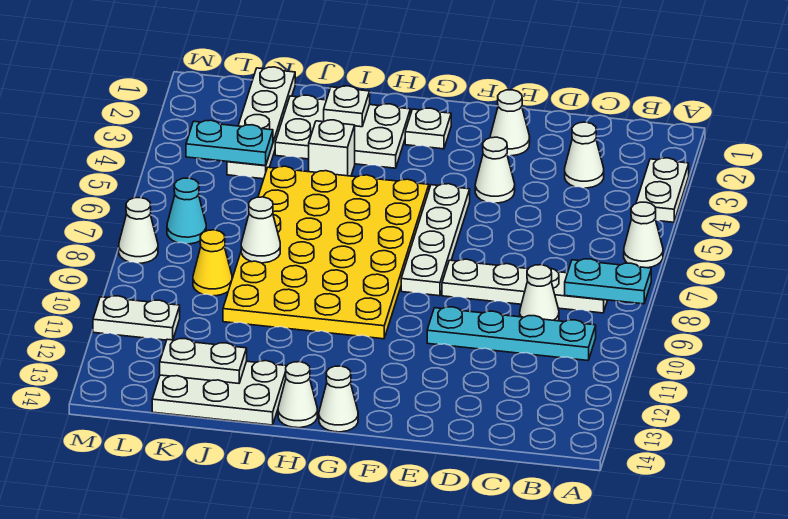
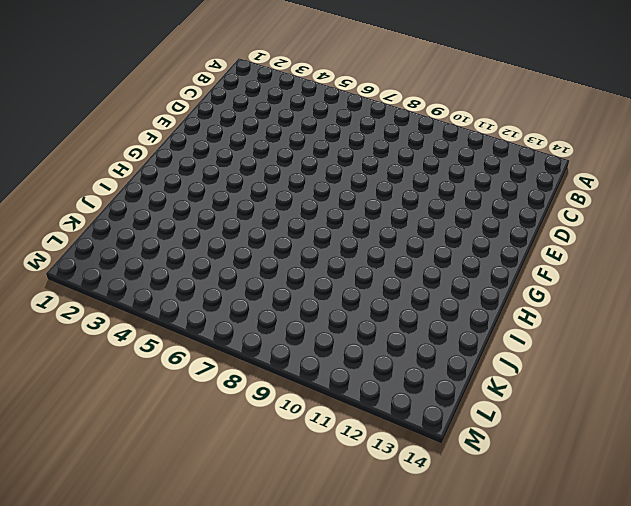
none -> white plate A3:A4 level 1
none -> white cone A6 level 1
none -> white plate B8:E8 level 1

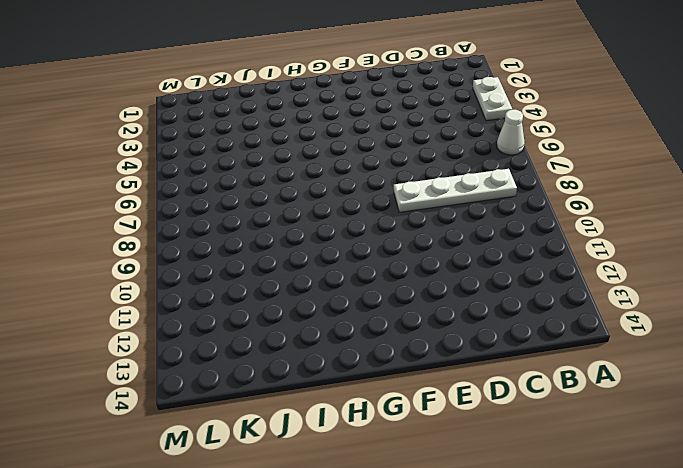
none -> cyan plate B10:E10 level 1
none -> white cone C3 level 1
none -> white cone C9 level 1

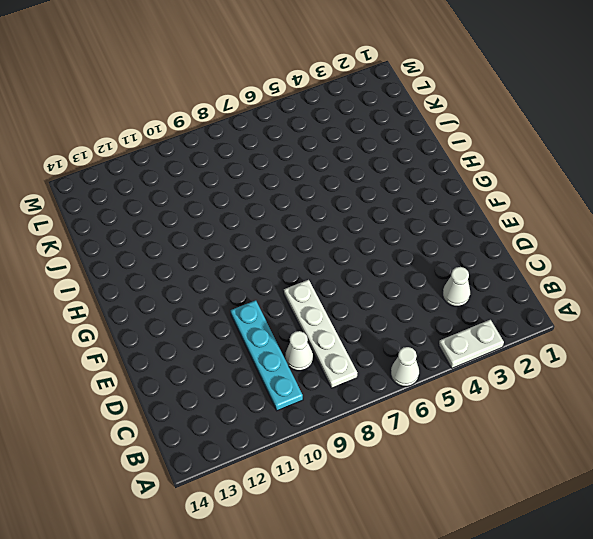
none -> white cone E2 level 1
none -> white cone E4 level 1
none -> white plate F5:F8 level 1

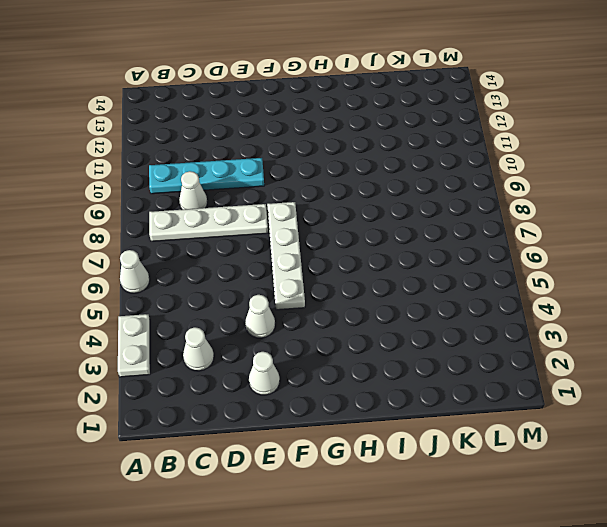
none -> white plate G2 level 1
none -> yellow plate G5:J10 level 1
none -> white cone G14 level 1

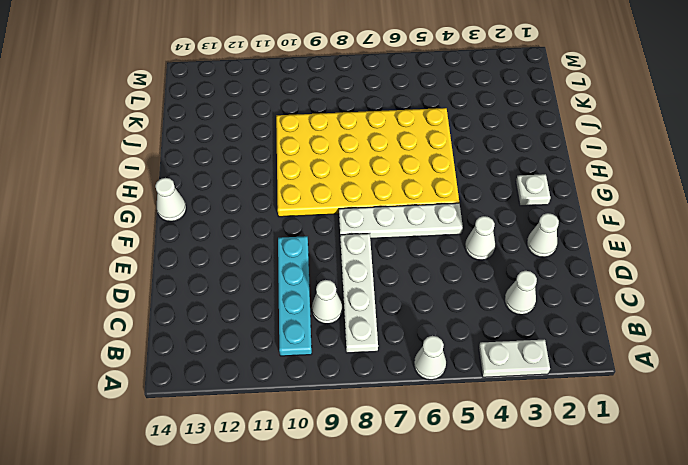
none -> white plate H2:J3 level 1
none -> white cone H14 level 1
none -> white brick I4 level 1

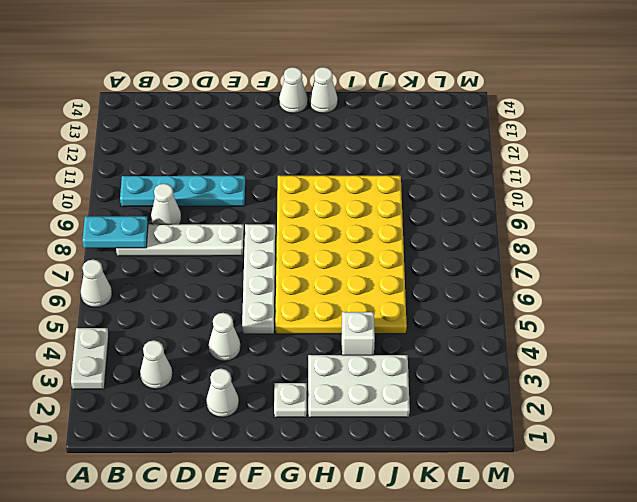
none -> white plate I13:K14 level 1
none -> white plate K1:K4 level 1
none -> yellow cone K9 level 1

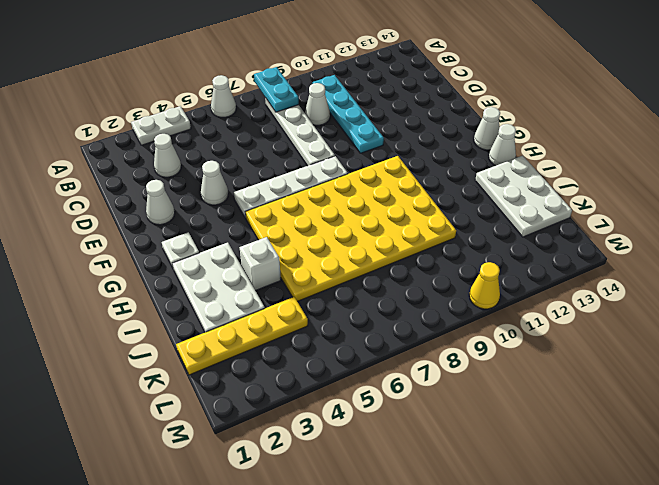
yellow plate K1:K4 level 1 -> white plate K1:K4 level 1
yellow cone M10 level 1 -> yellow cone K9 level 1
none -> cyan cone L7 level 1
none -> white plate L11:M11 level 1
none -> white cone M8 level 1

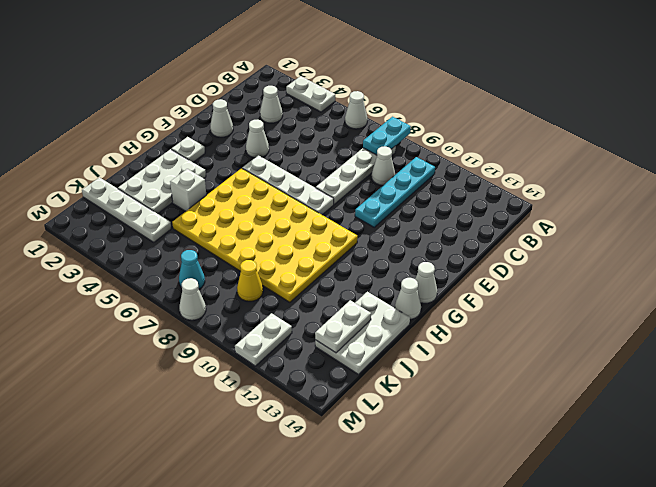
none -> white plate I2 level 2
none -> white cone J8 level 2
none -> cyan plate K4:L4 level 2

